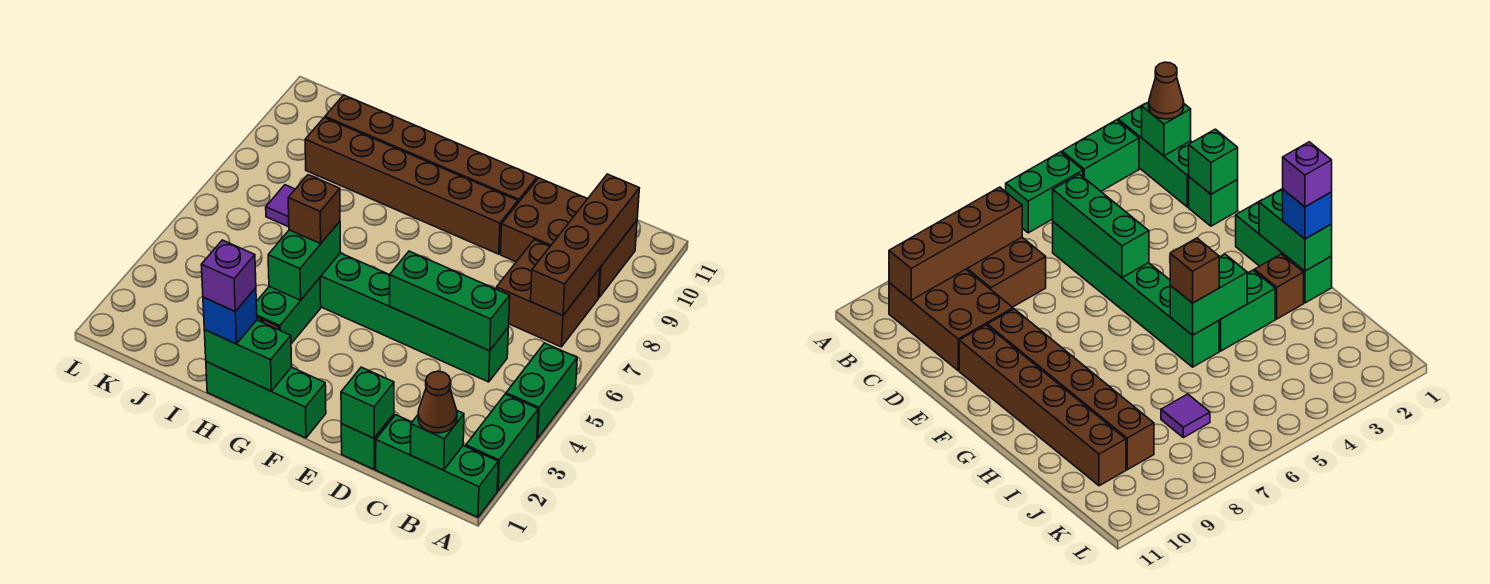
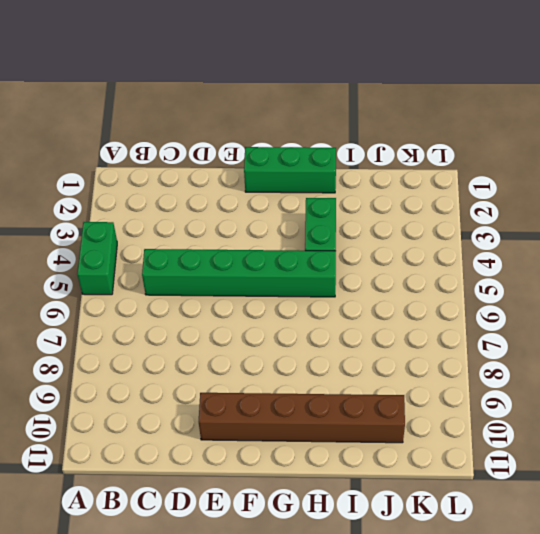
none -> green brick A1:C1 level 1
none -> green brick A2:A3 level 1
none -> brown brick B7:C8 level 1

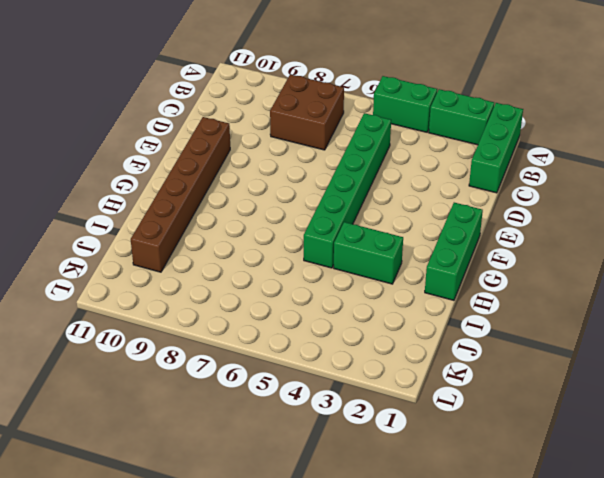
none -> brown brick B9:D10 level 1
none -> green brick D1 level 1
none -> brown brick E9:J9 level 1

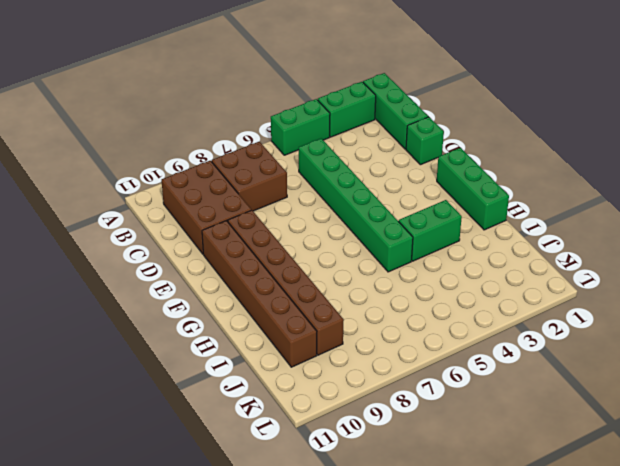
none -> brown brick H2 level 1
none -> purple tile J7 level 1
none -> green brick B1 level 2

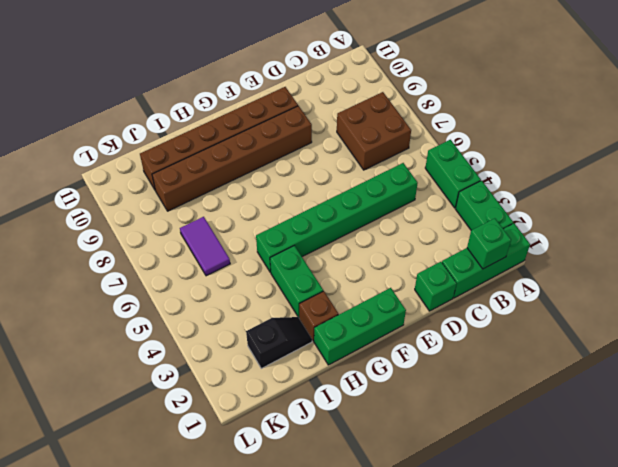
black slope I2:J2 level 1 top J -> none
purple tile J6:J7 level 1 -> purple tile J7 level 1
none -> brown brick B9:D10 level 1
none -> brown brick B7:B10 level 2
none -> green brick C5:E5 level 2

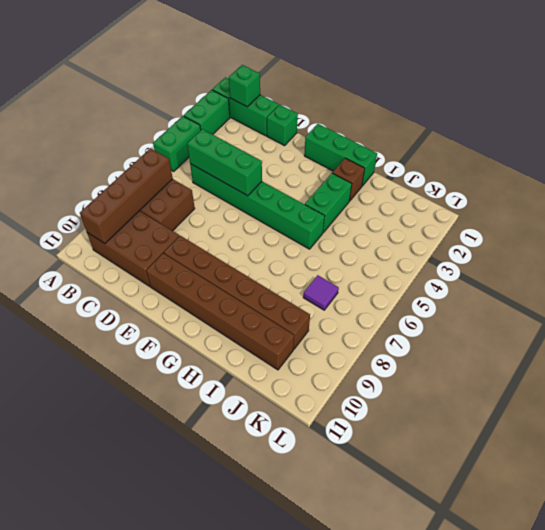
none -> green brick D1 level 2
none -> green brick G1:H1 level 2
none -> green brick H4:H5 level 2

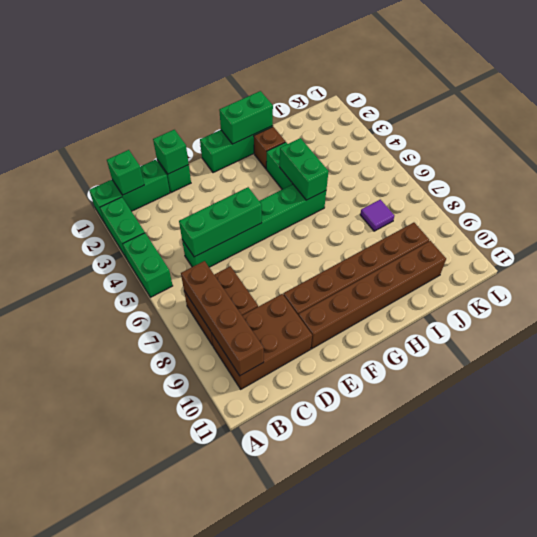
none -> brown cone B1 level 3
none -> blue brick H1 level 3
none -> brown brick H5 level 3

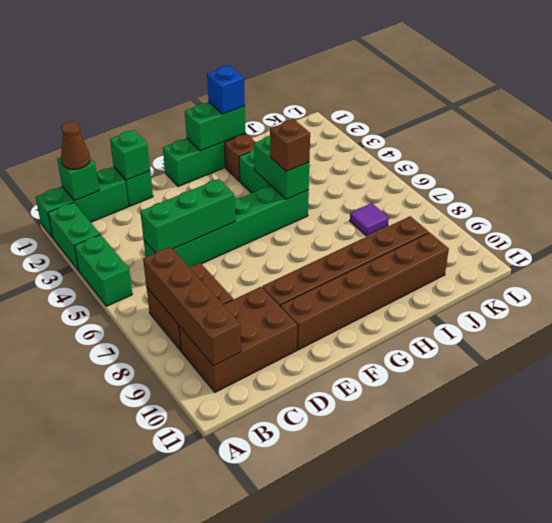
none -> purple brick H1 level 4

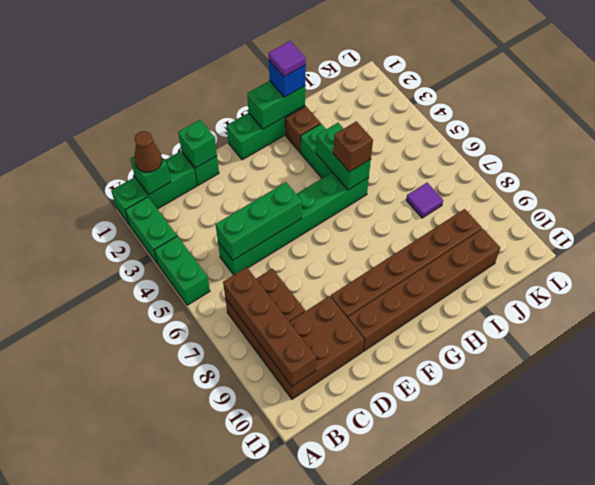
purple tile H1 level 4 -> purple brick H1 level 4

